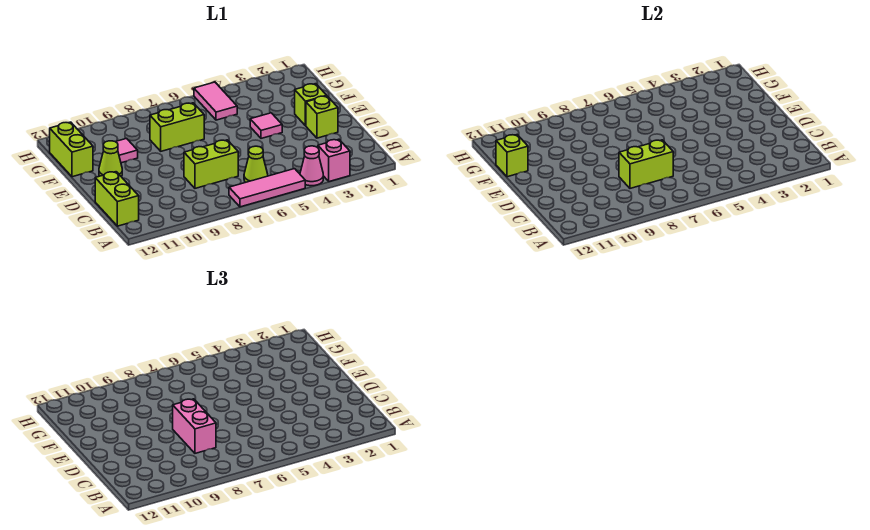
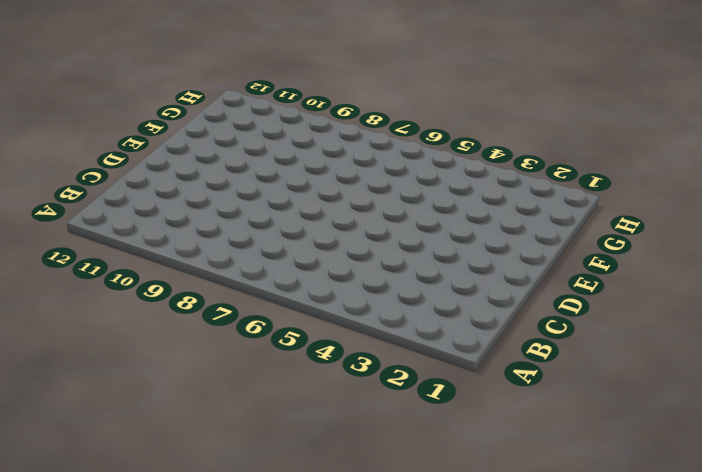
none -> pink brick A3 level 1
none -> pink cone A4 level 1
none -> pink tile A5:A7 level 1

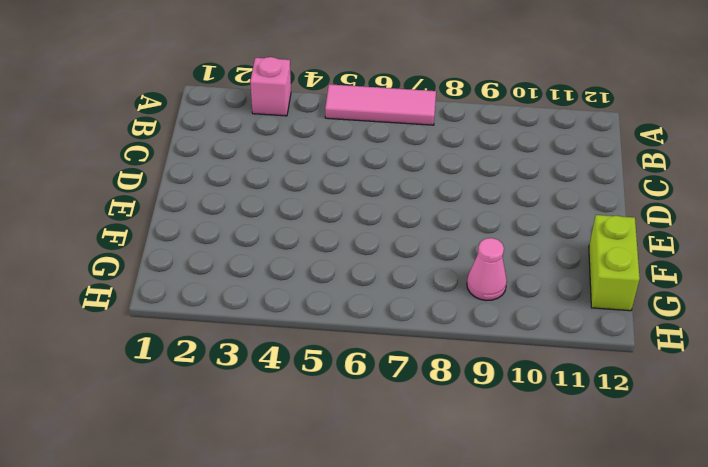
pink cone G9 level 1 -> pink cone A4 level 1
none -> lime cone B6 level 1
none -> lime brick B12:C12 level 1
none -> lime brick C7:C8 level 1

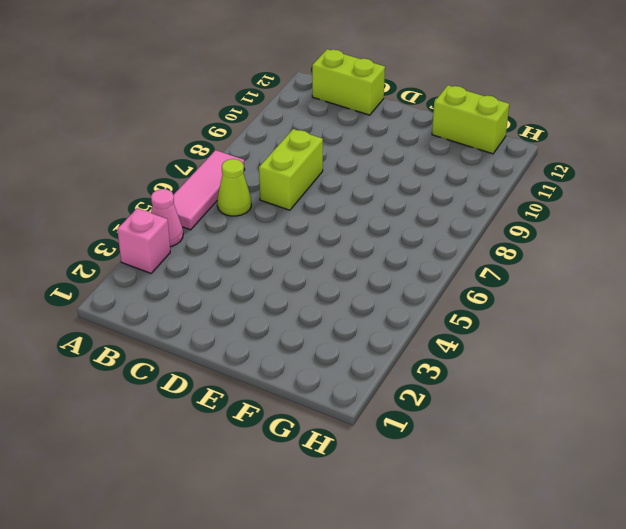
none -> lime brick D2 level 1
none -> lime brick E2 level 1
none -> pink tile E4 level 1

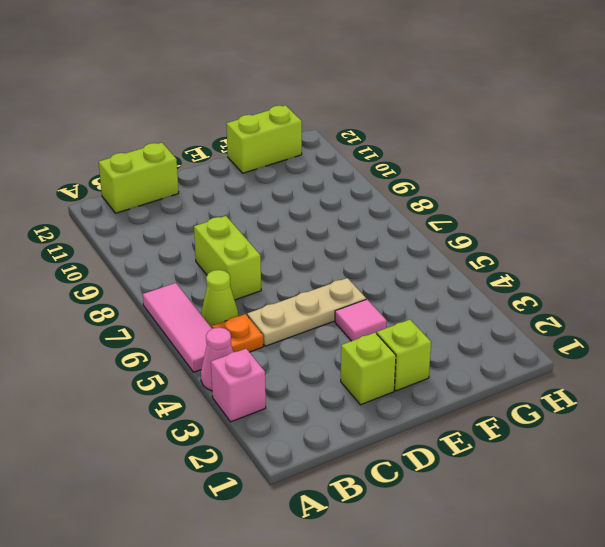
orange plate B5 level 1 -> none
tan plate C5:E5 level 1 -> none
none -> lime cone E11 level 1
none -> lime brick F7:F8 level 1
none -> pink tile F10 level 1

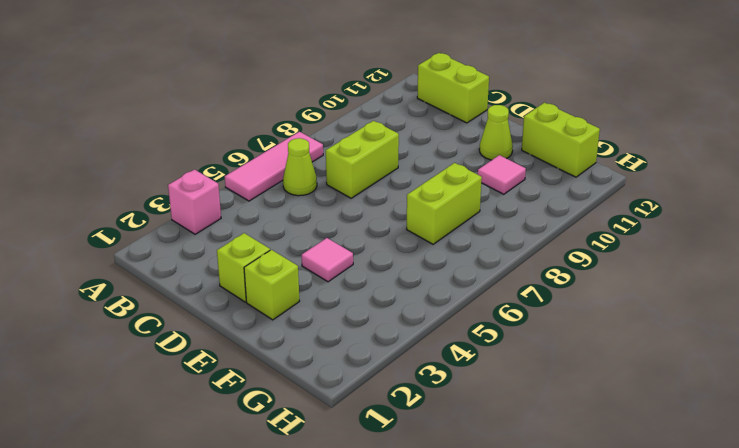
none -> pink cone A4 level 1
none -> pink tile G5:H5 level 1
none -> lime brick C7:C8 level 2

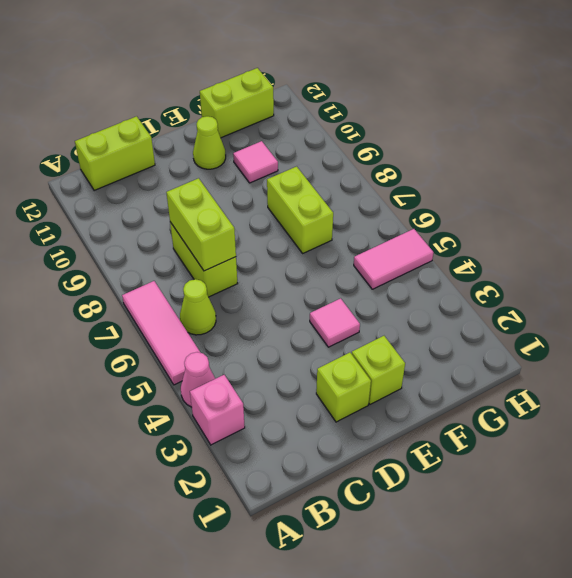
none -> lime brick F12 level 2
none -> pink brick C8:D8 level 3

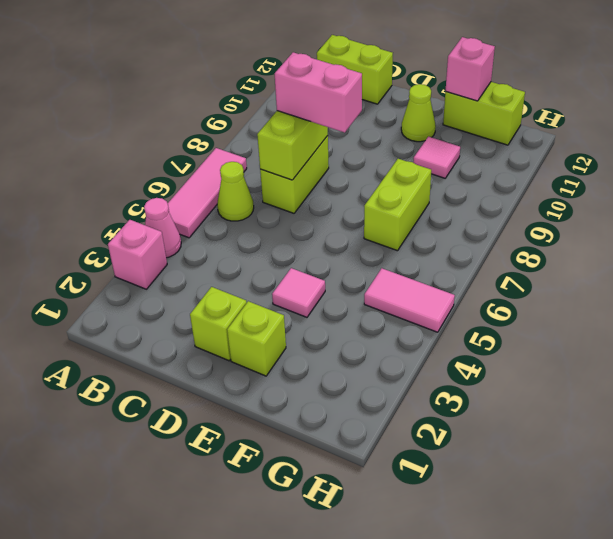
pink brick F12 level 2 -> lime brick F12 level 2

